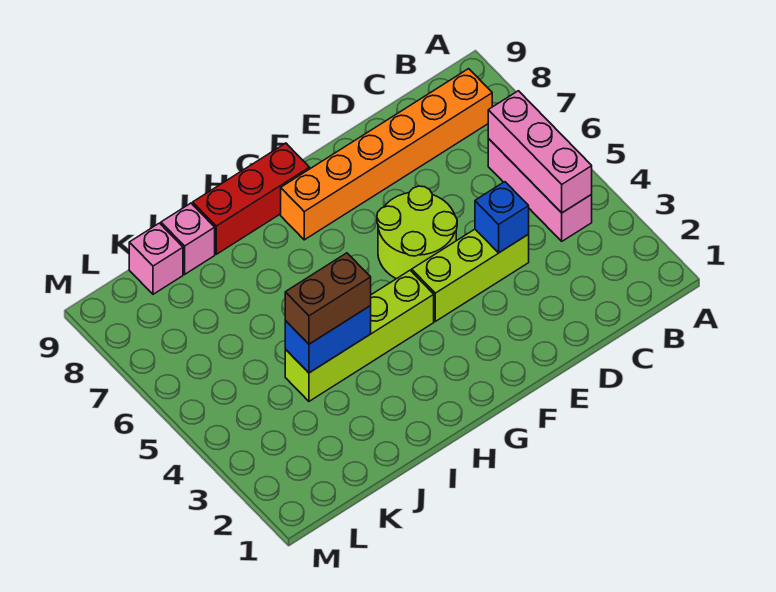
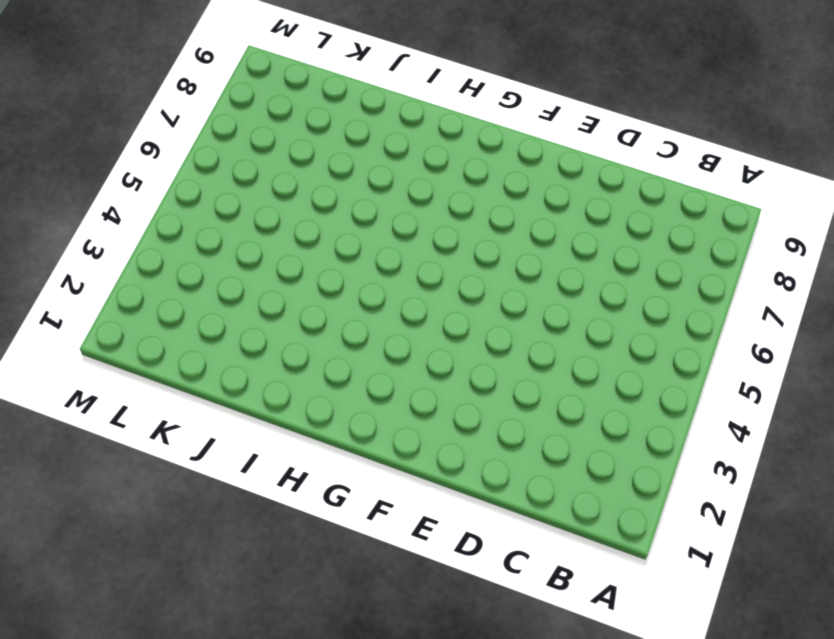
none -> pink brick B4:B6 level 1
none -> orange brick B8:G8 level 1
none -> lime brick D4:F4 level 1

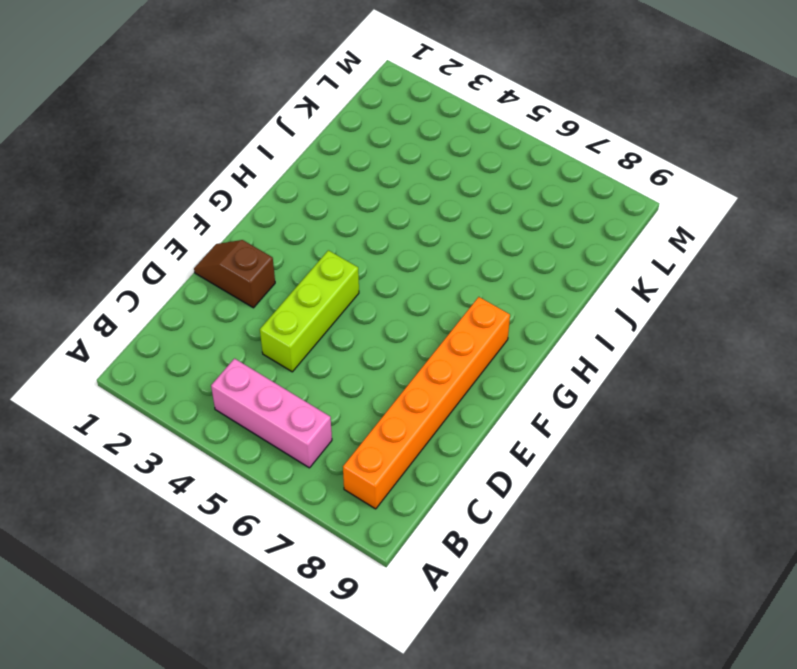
brown slope E1:E2 level 1 top 2 -> none
none -> lime round brick E5:F6 level 1
none -> lime brick G4:J4 level 1
none -> red brick G9:I9 level 1

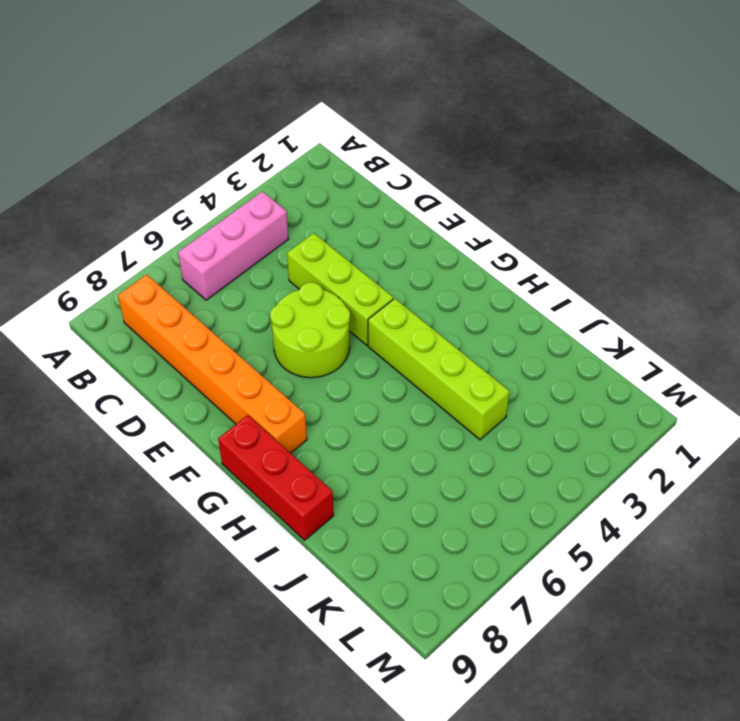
none -> pink brick J9 level 1
none -> pink brick K9 level 1
none -> pink brick B4:B6 level 2

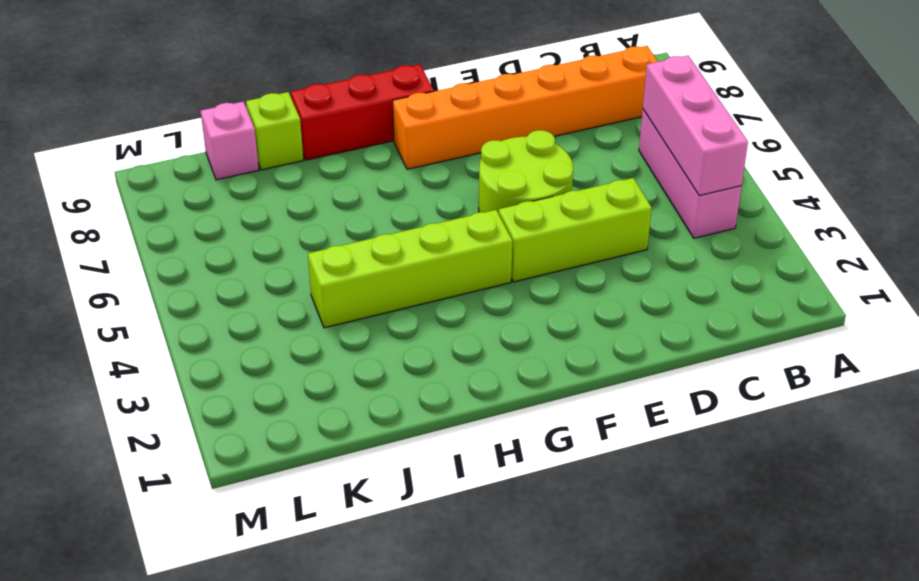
lime brick J9 level 1 -> pink brick J9 level 1
none -> blue brick D4 level 2
none -> blue brick I4:J4 level 2
none -> brown brick I4:J4 level 3

